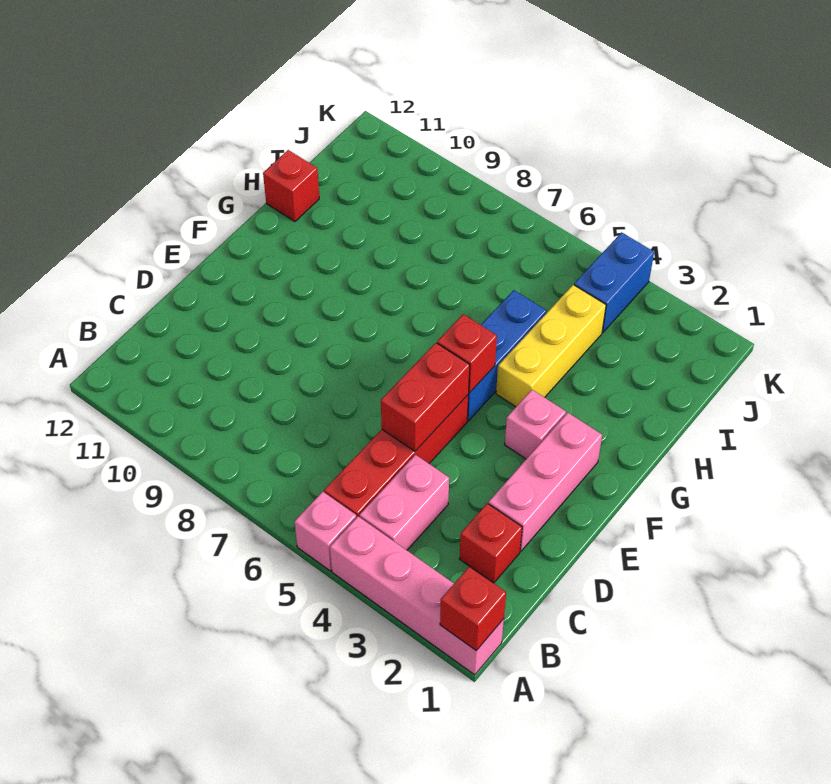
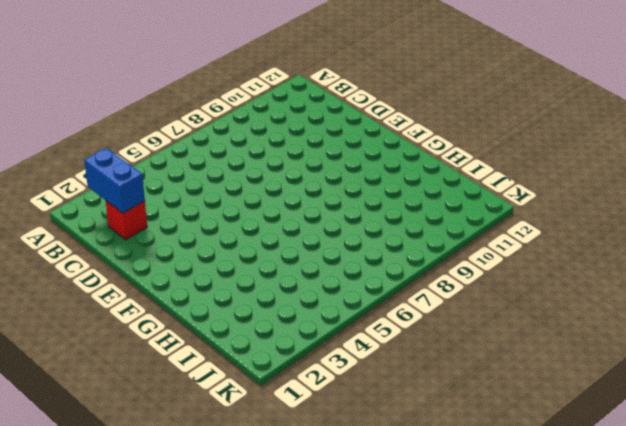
blue brick B2:C2 level 2 -> blue brick J4:K4 level 1
none -> pink brick A1:A4 level 1
none -> pink brick A5 level 1
none -> pink brick B4:C4 level 1

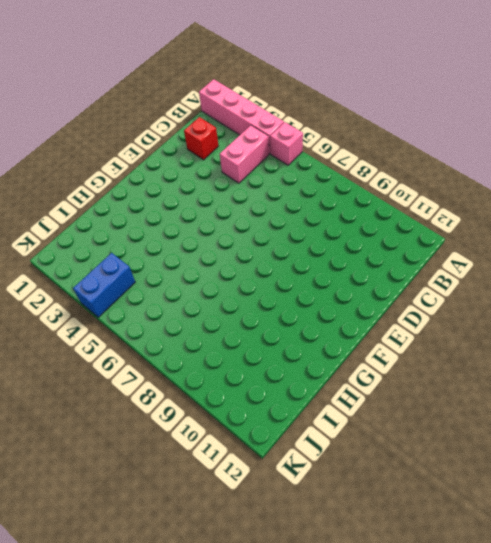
none -> red brick B5:E5 level 1
none -> pink brick D2:F2 level 1
none -> pink brick F3 level 1

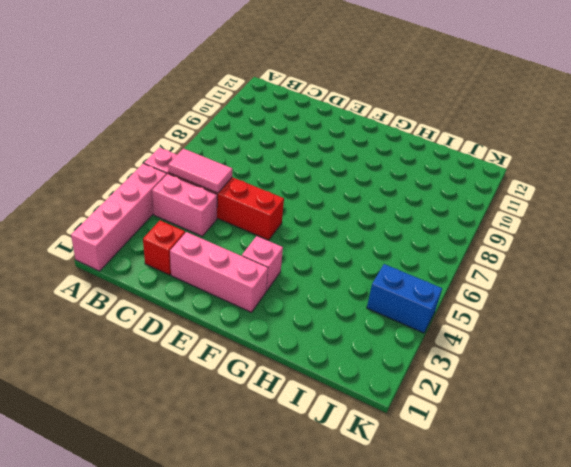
pink tile B5:C5 level 2 -> none
none -> blue brick F5:H5 level 1
none -> yellow brick G4:I4 level 1
none -> red brick H12 level 1

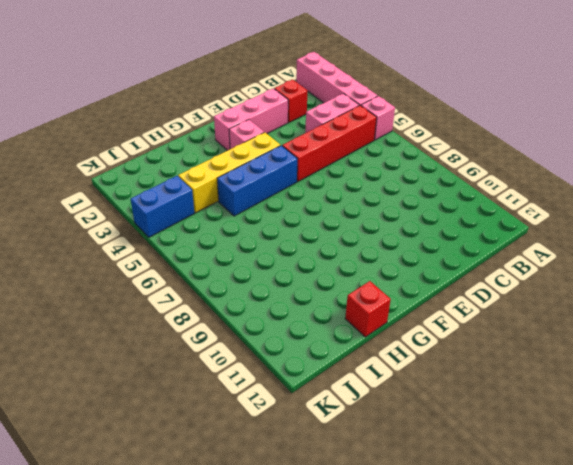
yellow brick F4:I4 level 1 -> yellow brick G4:I4 level 1
none -> red brick A1 level 2
none -> red brick D5:E5 level 2
none -> red brick F5 level 2

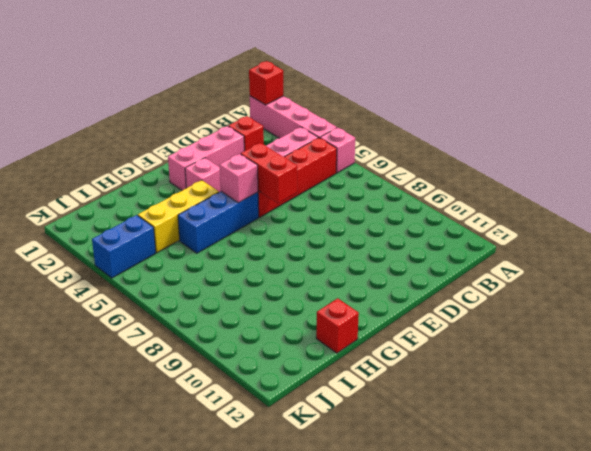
red brick E5:E6 level 2 -> red brick D5:E5 level 2
pink brick F5 level 2 -> red brick F5 level 2

